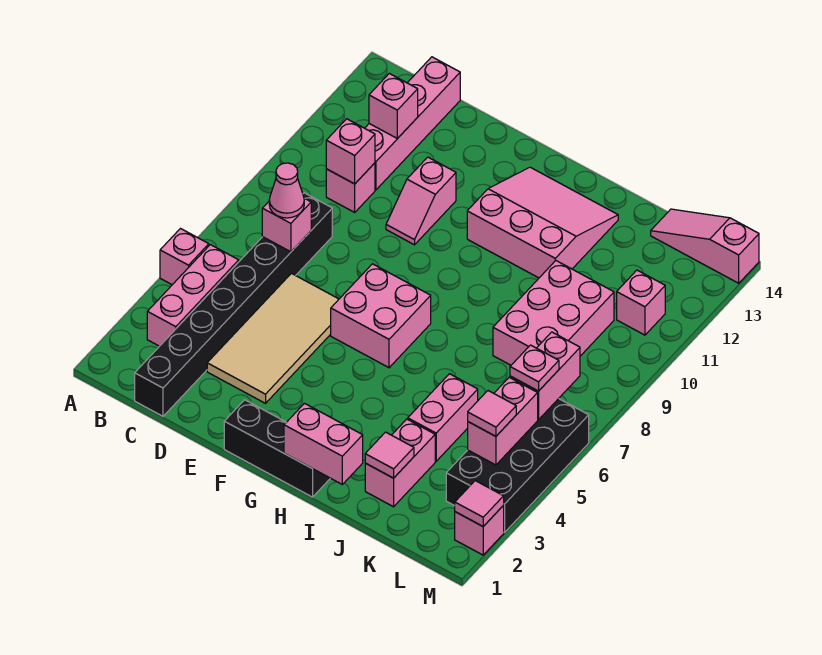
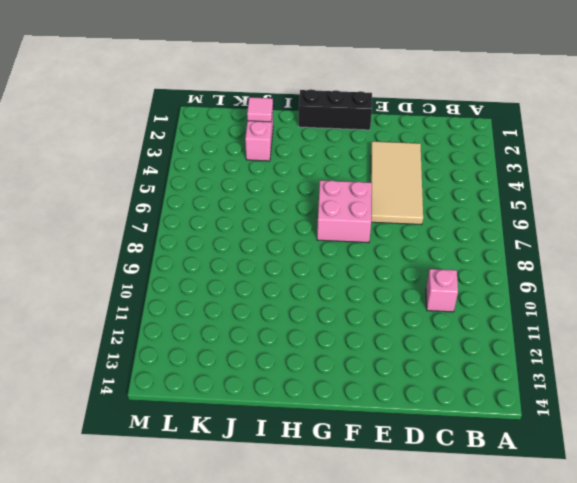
none -> pink brick A5 level 1
none -> pink brick B3:B5 level 1
none -> black brick C1:C8 level 1

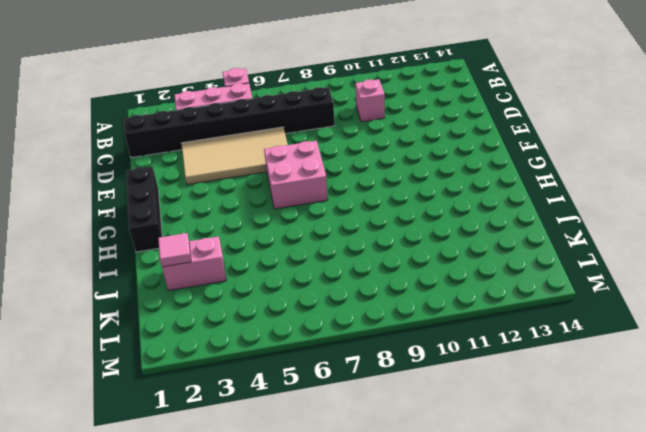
none -> pink brick C11:C14 level 1
none -> pink slope E10:E11 level 1 top 11
none -> pink slope G11:I13 level 1 top 11

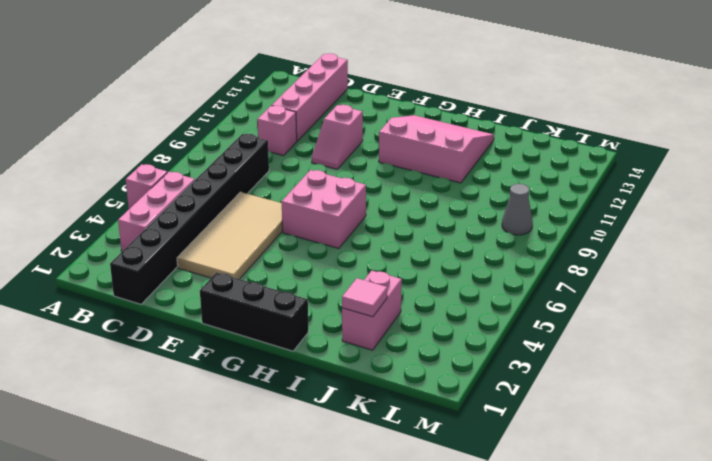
grey cone L9 level 1 -> none
none -> pink brick J4:J5 level 1
none -> pink brick J8:K10 level 1
none -> pink slope K14:M14 level 1 top M

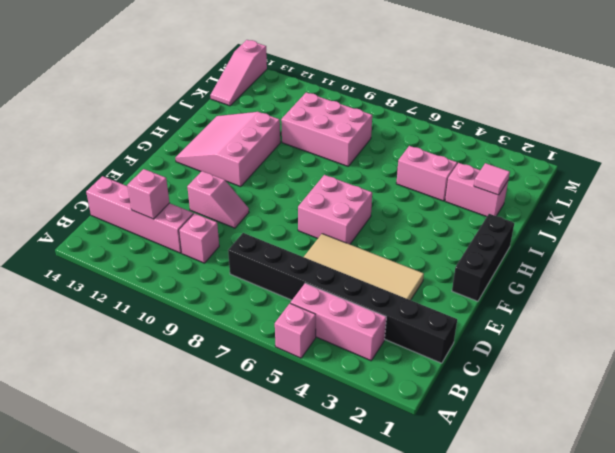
none -> black brick L3:M6 level 1
none -> pink brick L11 level 1
none -> pink brick M2 level 1

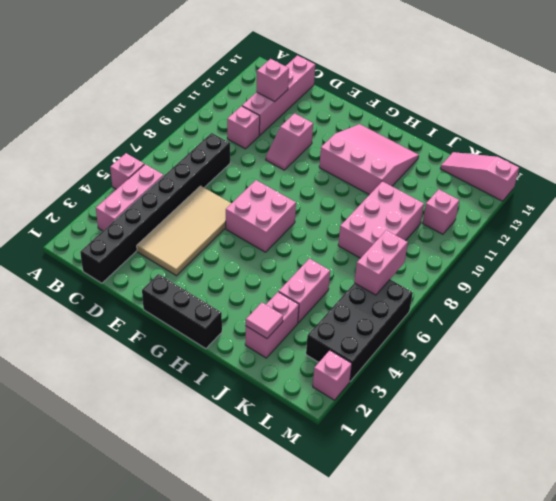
none -> pink brick C7 level 2
none -> pink brick C10 level 2
none -> pink brick H1:I1 level 2

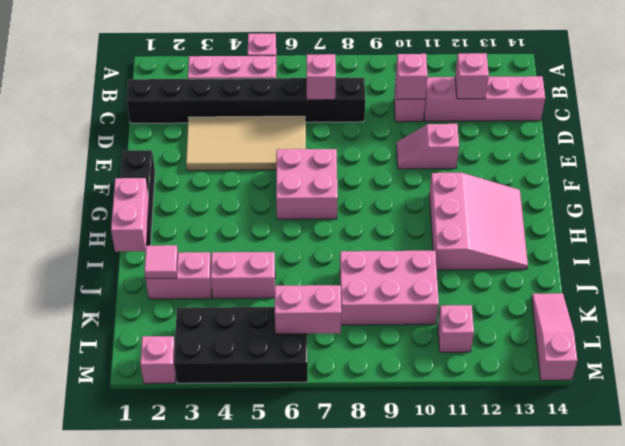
none -> pink brick L4:L5 level 2
none -> pink tile M2 level 2
none -> pink cone C7 level 3

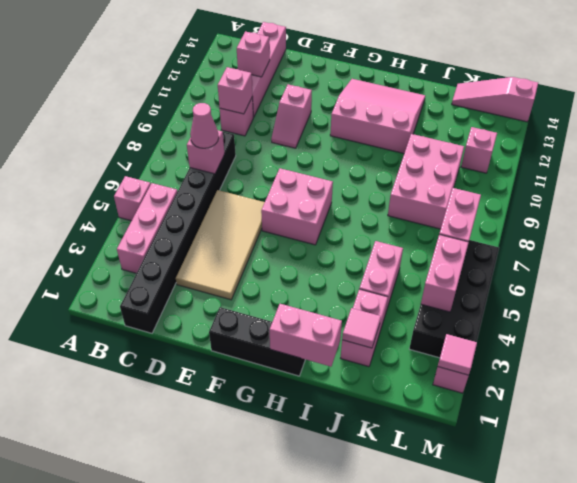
none -> pink tile L4 level 3
none -> pink plate L6 level 3

